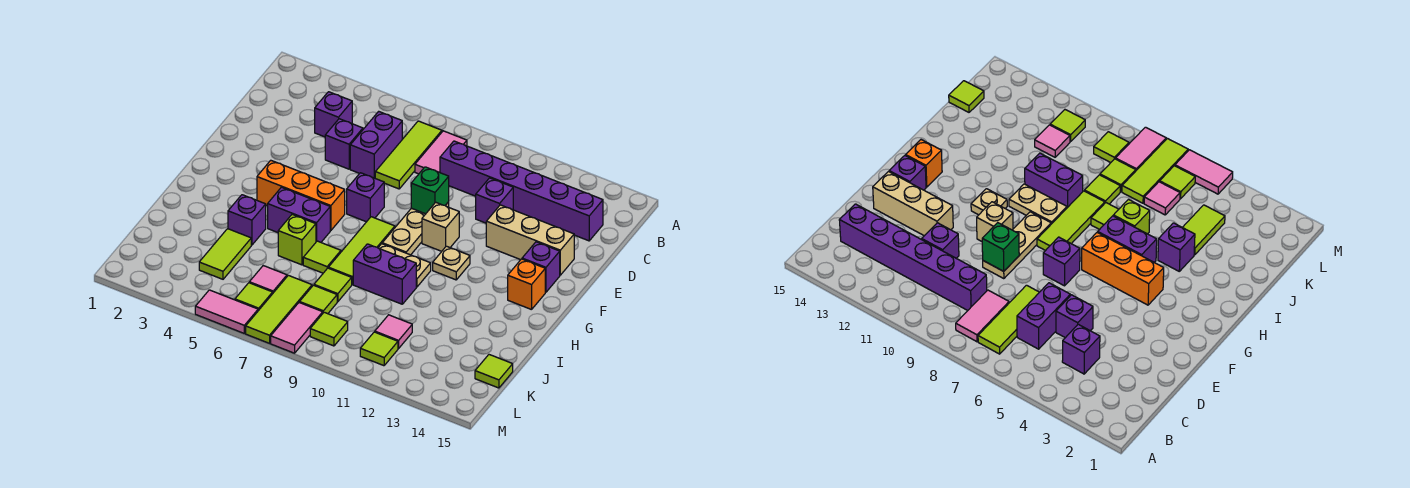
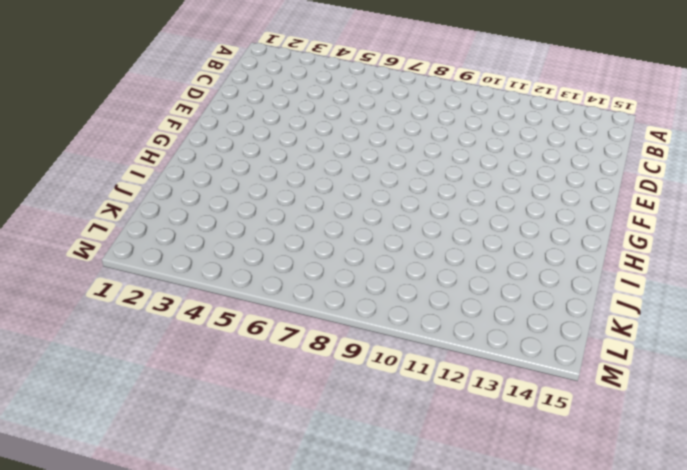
none -> lime tile B7:D7 level 1
none -> pink tile B8:C8 level 1
none -> purple brick C4 level 1
none -> purple brick C6:D6 level 1

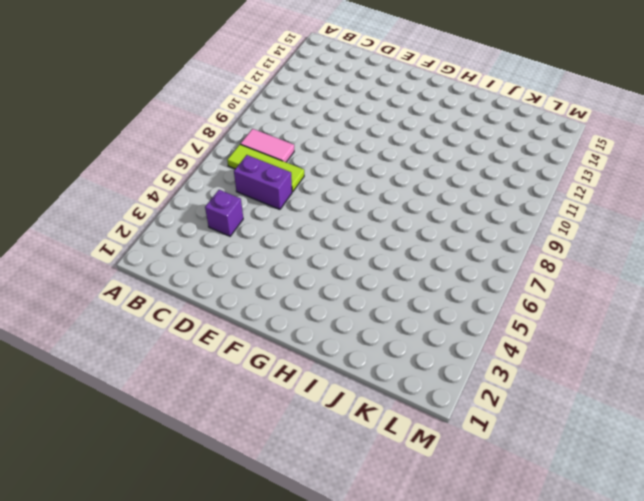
none -> purple brick C9:C14 level 1
none -> purple brick D5 level 1
none -> purple brick D11 level 1
none -> tan plate E9:G9 level 1

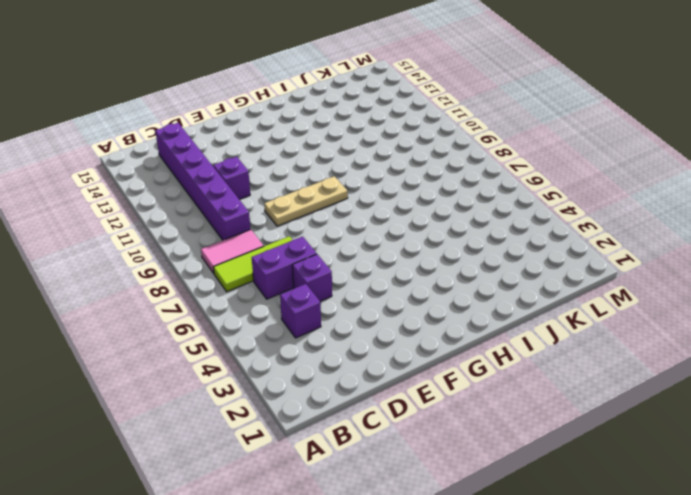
none -> tan brick E12:E14 level 1
none -> purple brick F7 level 1
none -> tan brick F10 level 1
none -> purple brick F14 level 1

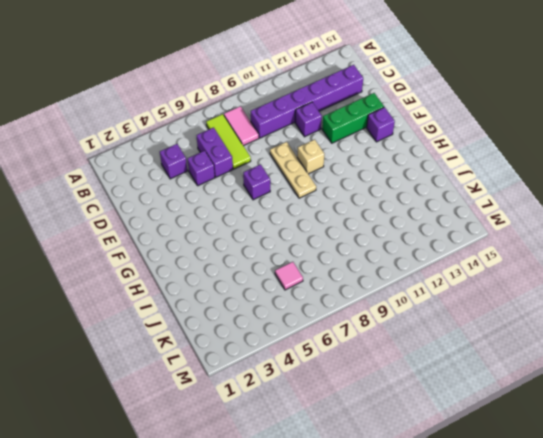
green brick E12:E14 level 1 -> tan brick E12:E14 level 1
none -> orange brick G4:G6 level 1
none -> lime tile G8:I8 level 1
none -> tan plate G11 level 1
none -> orange brick G14 level 1

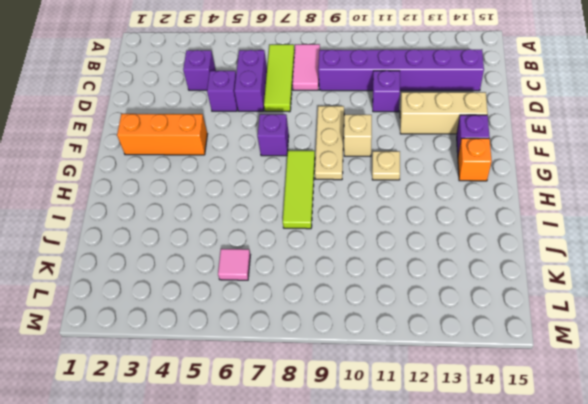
orange brick F2:F4 level 1 -> orange brick G4:G6 level 1
none -> purple brick H5:H6 level 1
none -> tan plate H9:H10 level 1
none -> purple brick I4 level 1
none -> lime brick I6 level 1

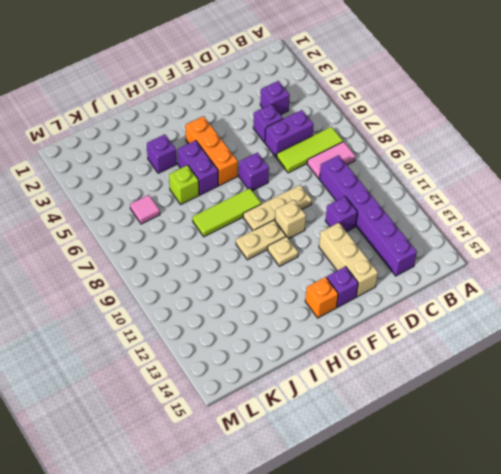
tan plate G10:H10 level 1 -> tan plate H9:H10 level 1
none -> lime tile I7 level 1
none -> purple brick I9:I10 level 1
none -> lime tile J4:K4 level 1
none -> lime tile J8 level 1

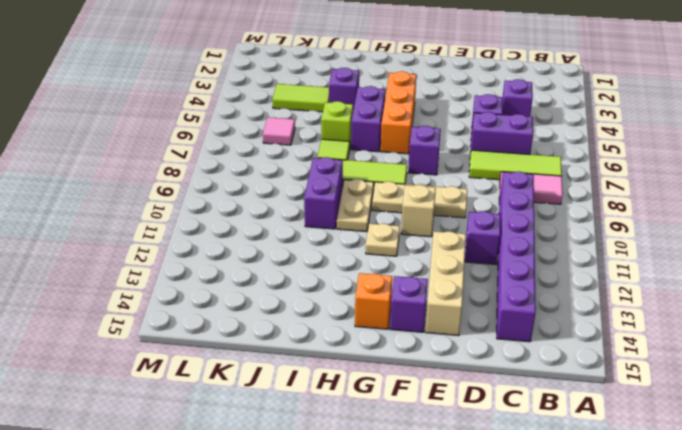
none -> lime tile J8 level 1
none -> lime tile K7:M7 level 1
none -> lime tile K8 level 1
none -> pink tile K11 level 1

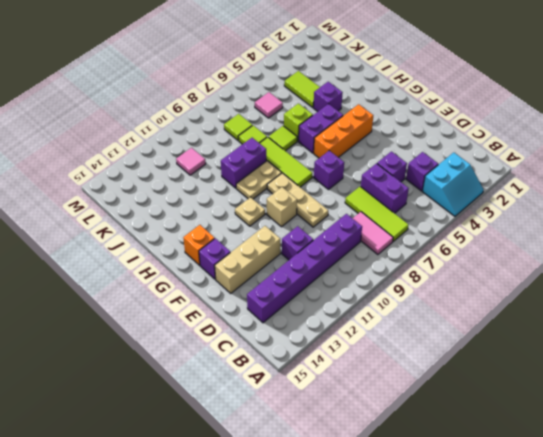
cyan slope A3:B4 level 1 top B -> none
none -> lime tile K7:M7 level 1
none -> lime tile K15 level 1
none -> lime tile L6 level 1
none -> pink tile L8:M8 level 1

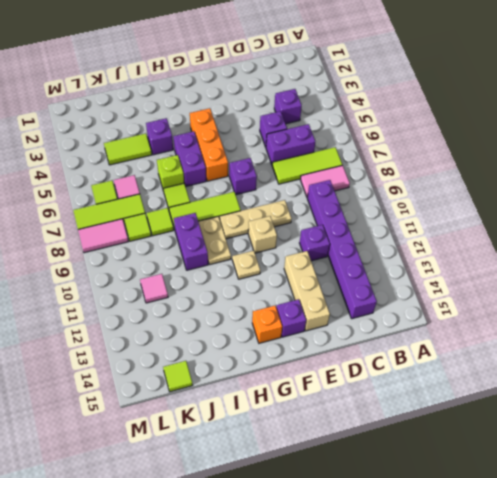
none -> lime tile L9 level 1
none -> lime tile L11 level 1
none -> pink tile M5:M6 level 1
none -> green brick E9 level 2

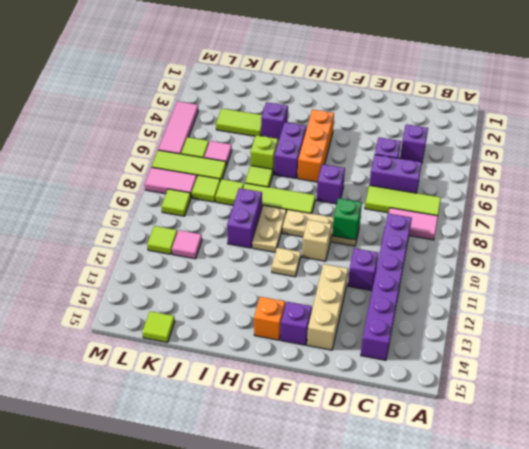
pink tile M4:M6 level 1 -> pink tile M5:M6 level 1

